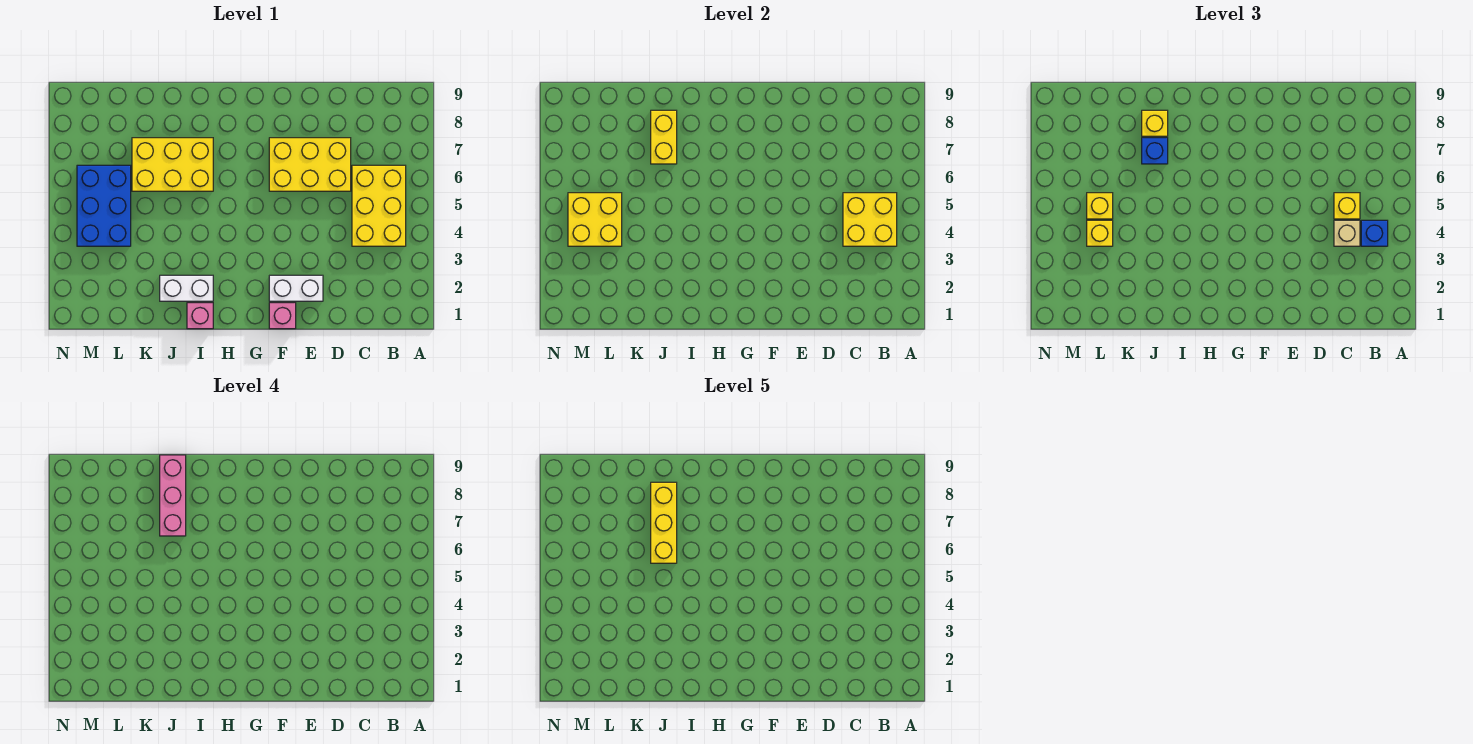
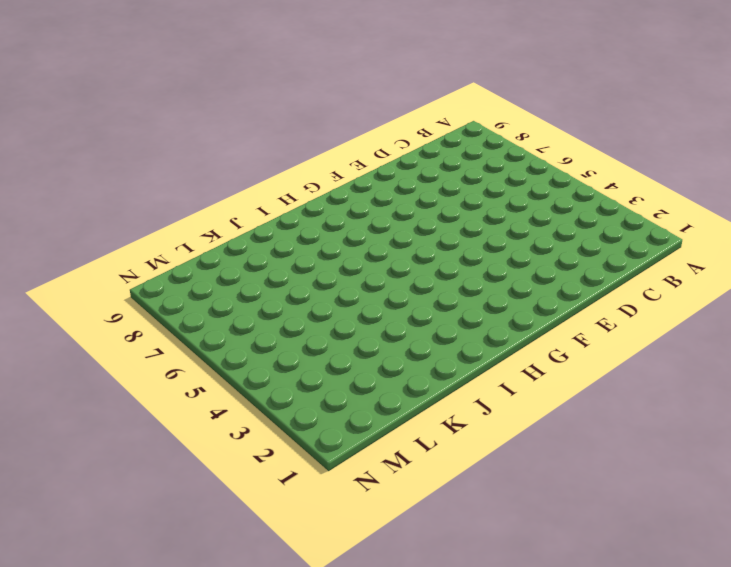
none -> yellow brick B4:C6 level 1
none -> yellow brick D6:F7 level 1
none -> white brick E2:F2 level 1

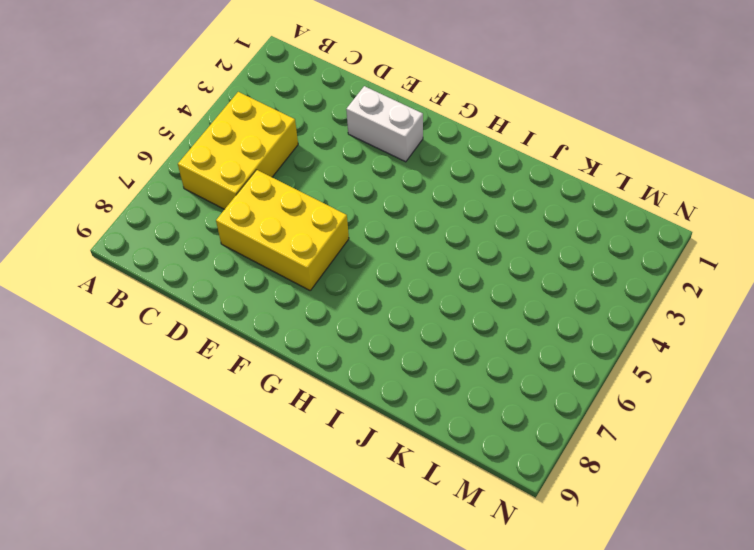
none -> pink brick F1 level 1
none -> pink brick I1 level 1
none -> white brick I2:J2 level 1

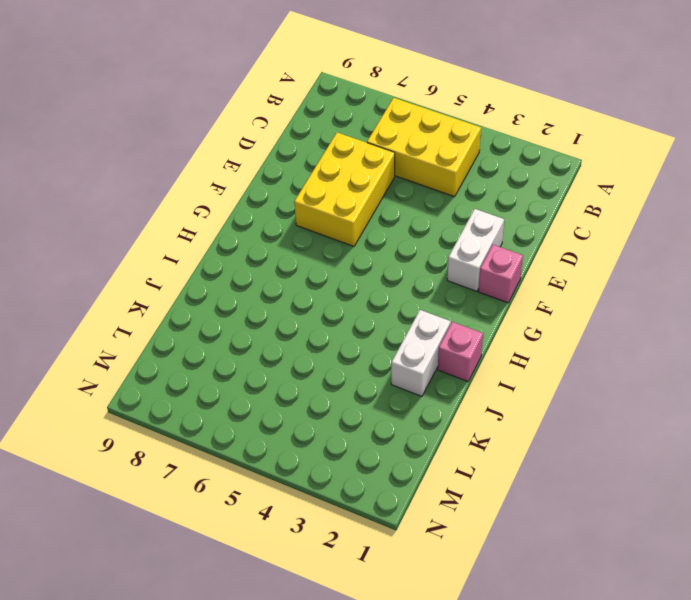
none -> yellow brick I6:K7 level 1
none -> blue brick L4:M6 level 1
none -> yellow brick B4:C5 level 2

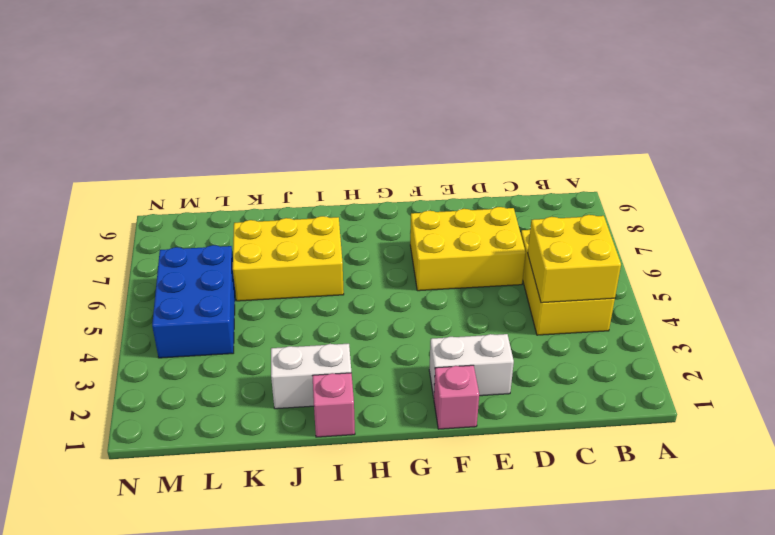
none -> yellow brick J7:J8 level 2
none -> yellow brick L4:M5 level 2
none -> blue brick B4 level 3

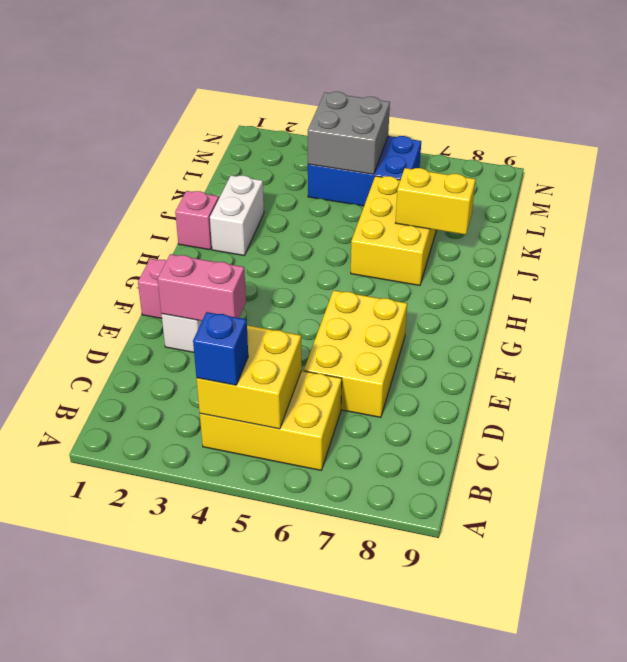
pink brick E2:E3 level 2 -> none
grey brick L4:M5 level 2 -> yellow brick L4:M5 level 2
none -> tan brick C4 level 3
none -> yellow brick C5 level 3
none -> blue brick J7 level 3

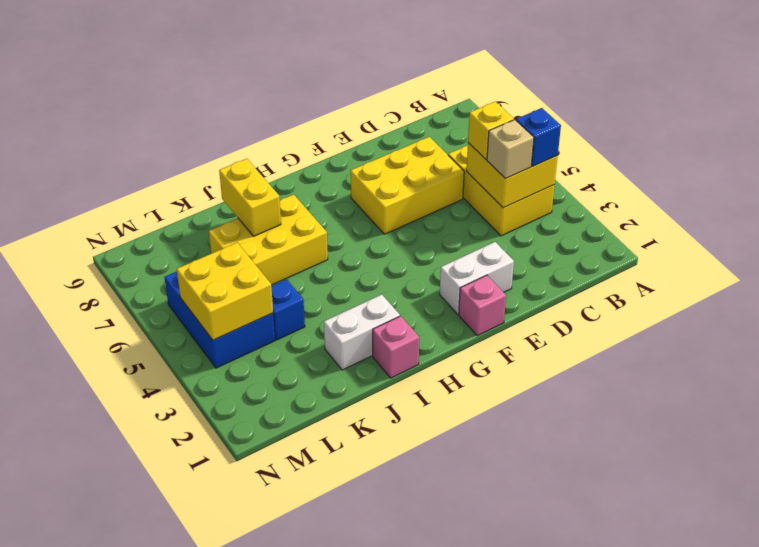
blue brick K4 level 1 -> blue brick J7 level 3
none -> yellow brick J8 level 3
none -> yellow brick L4 level 3
none -> yellow brick L5 level 3

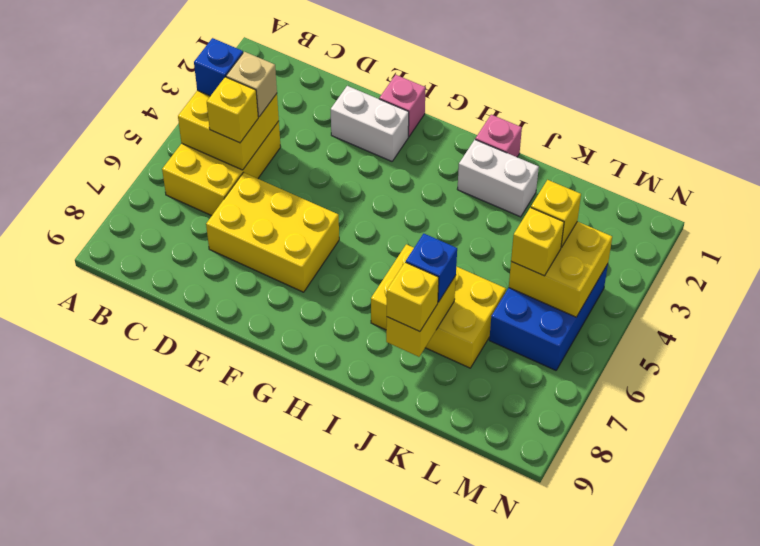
none -> pink brick J7:J9 level 4
none -> yellow brick J6:J8 level 5

